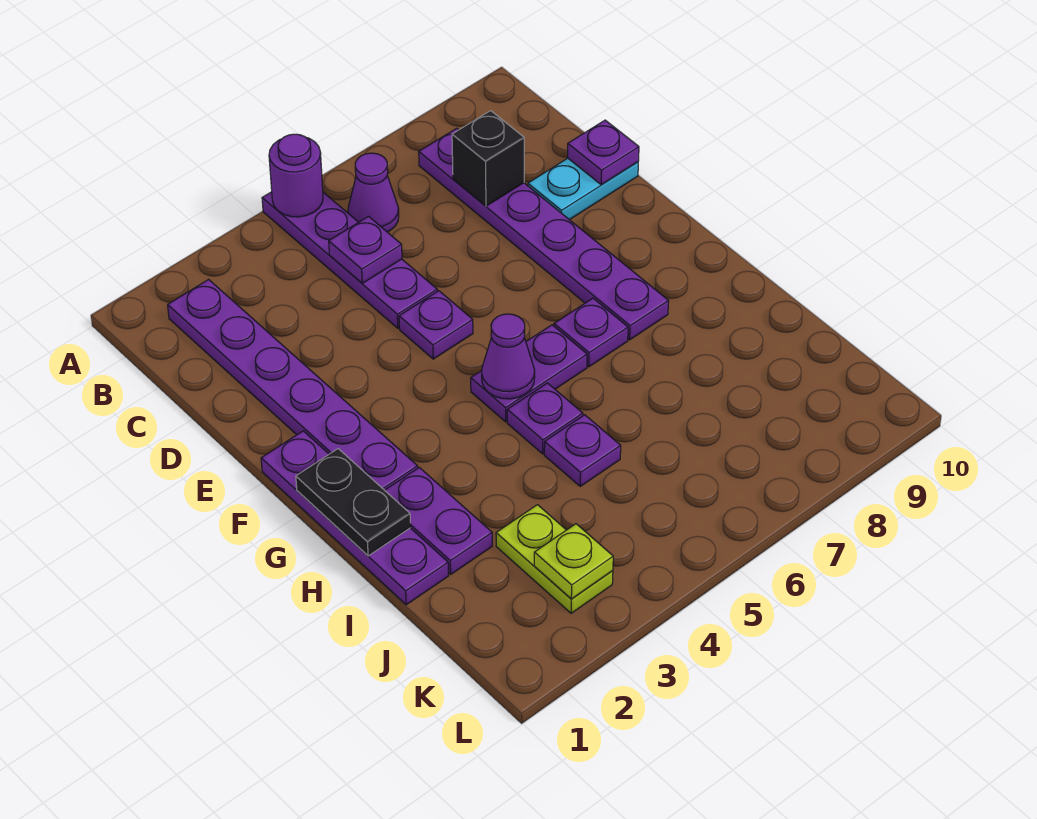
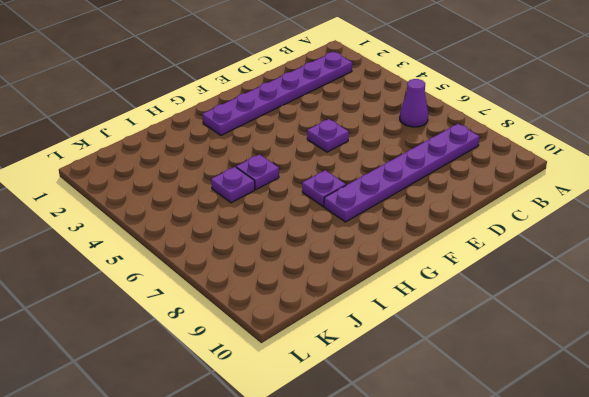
none -> purple plate A5:D5 level 1
none -> cyan plate D9:D10 level 1
none -> purple plate F1:I1 level 1

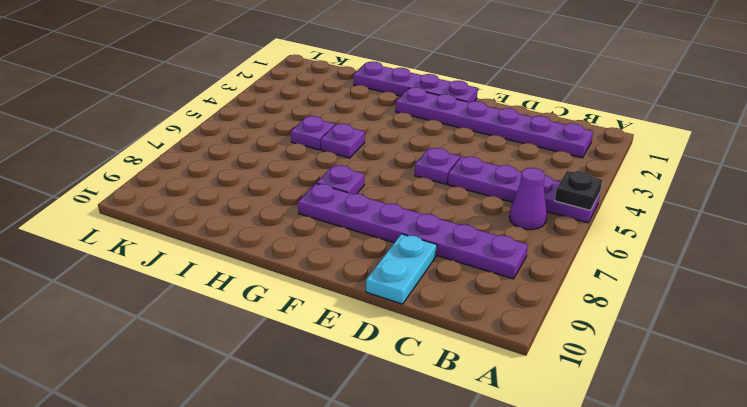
black plate A5 level 2 -> purple round brick A5 level 2
none -> purple plate G5:G6 level 1
none -> purple plate H2:I2 level 1
none -> lime plate J3:K3 level 1

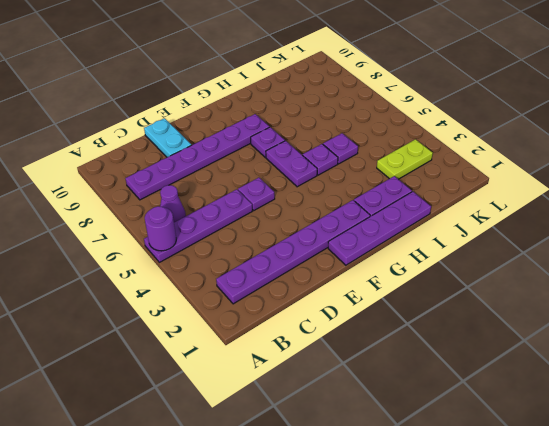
none -> purple plate C5 level 2
none -> black brick C8 level 2
none -> purple plate D10 level 2

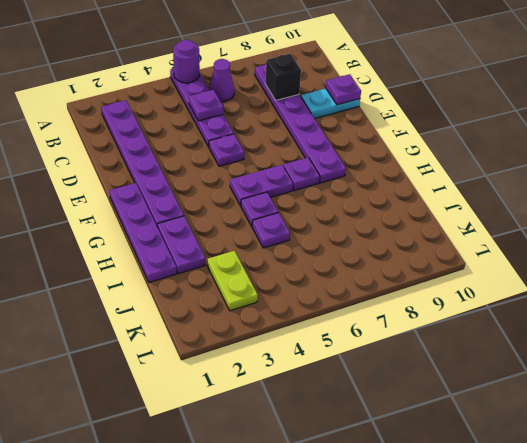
none -> black plate G1:H1 level 2
none -> purple cone G5 level 2
none -> lime plate K3 level 2

